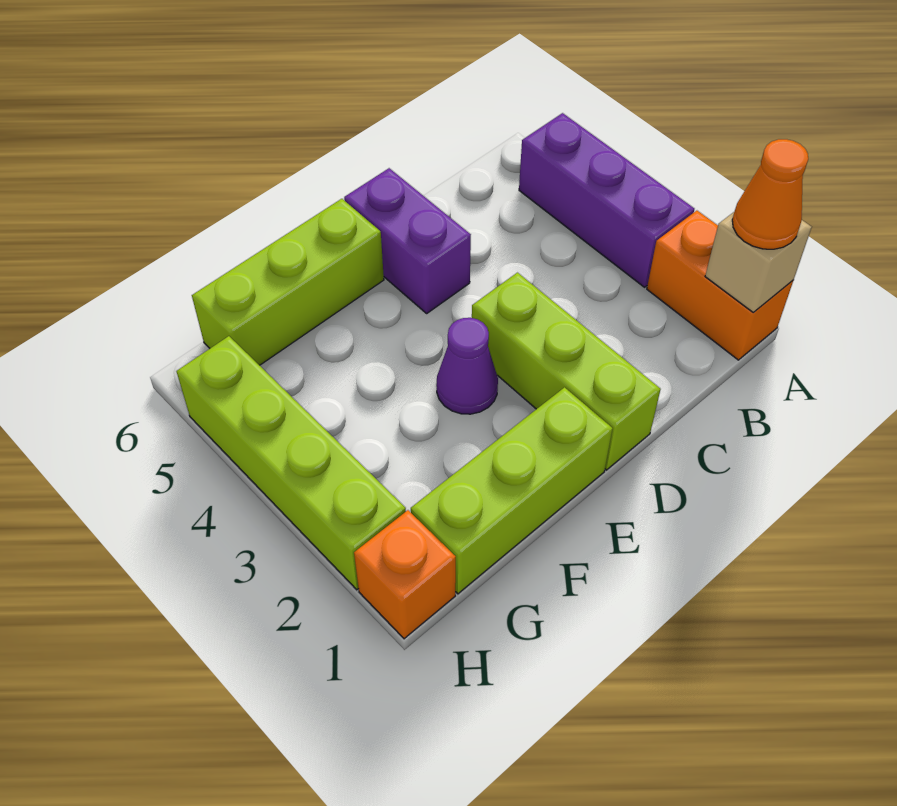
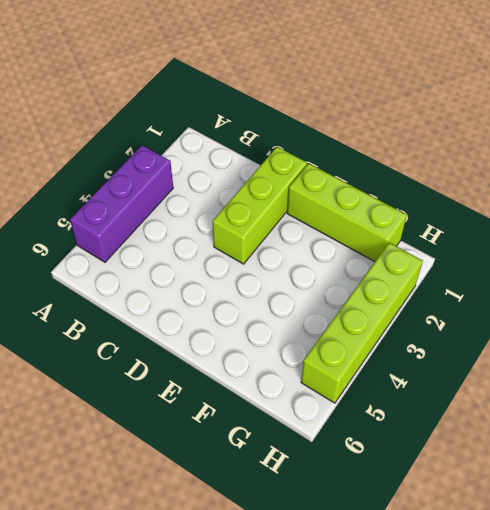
none -> orange brick A1:A2 level 1
none -> purple brick D5:D6 level 1

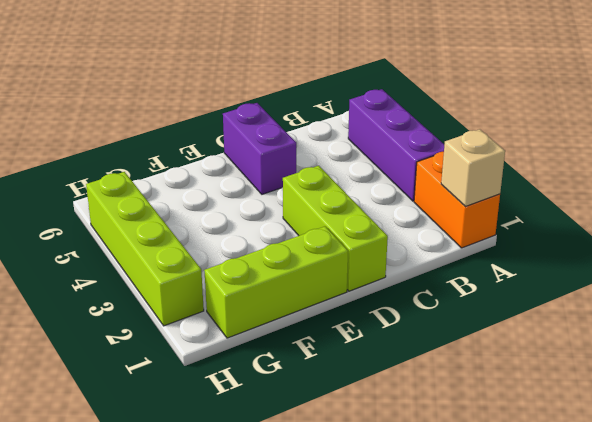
none -> purple cone E3 level 1
none -> lime brick E6:G6 level 1

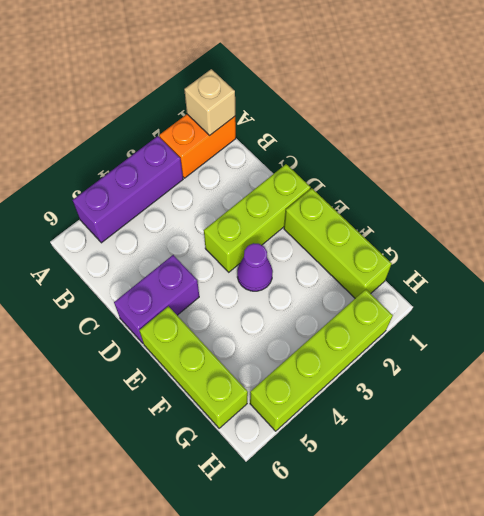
none -> orange brick H1 level 1
none -> orange cone A1 level 3

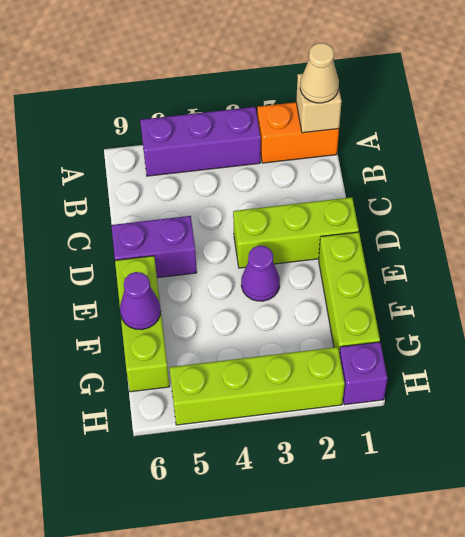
tan cone A1 level 3 -> orange cone A1 level 3
purple cone F6 level 2 -> none
purple brick H1 level 1 -> orange brick H1 level 1

